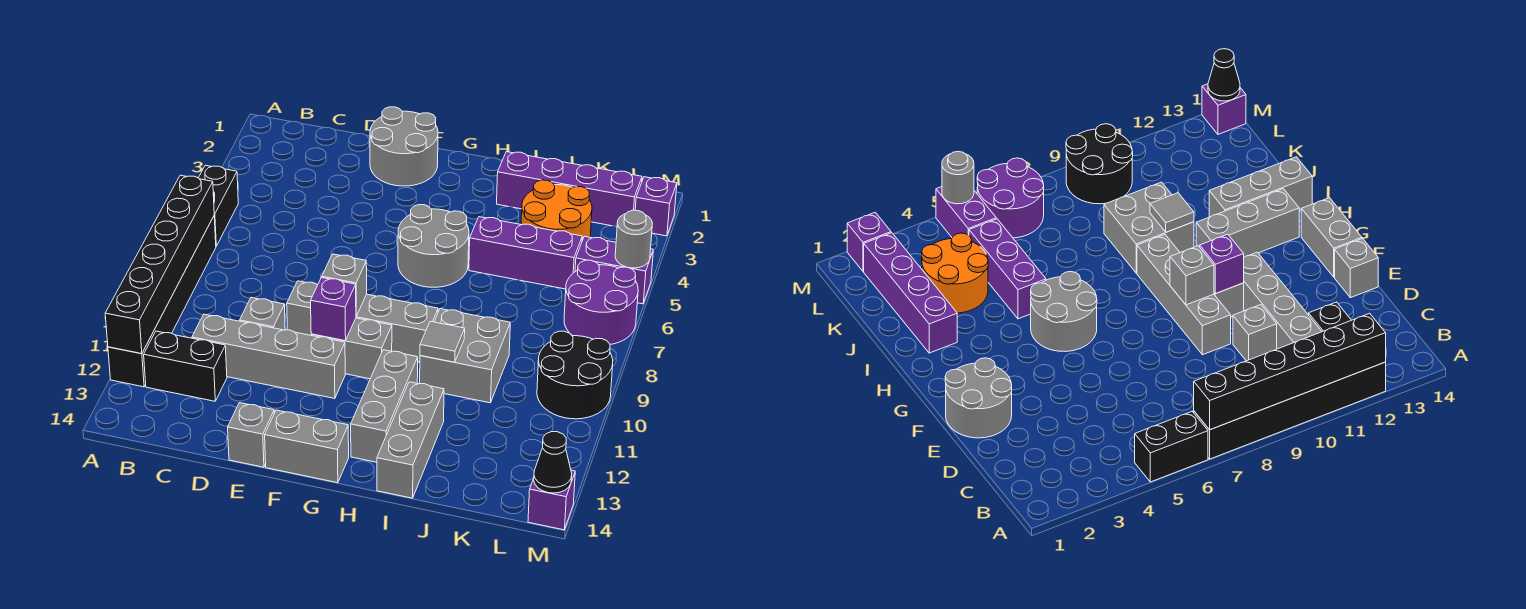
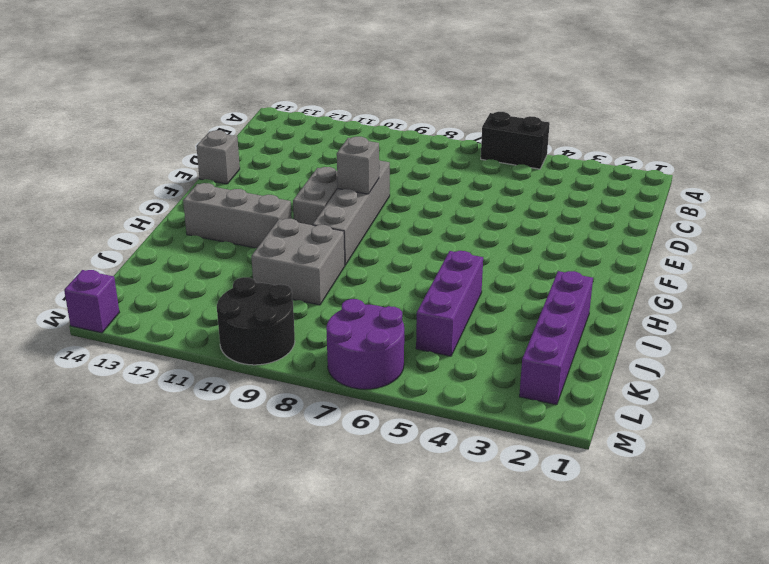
none -> black brick A7:A12 level 1
none -> black brick B12:C12 level 1
none -> grey brick C11:F11 level 1

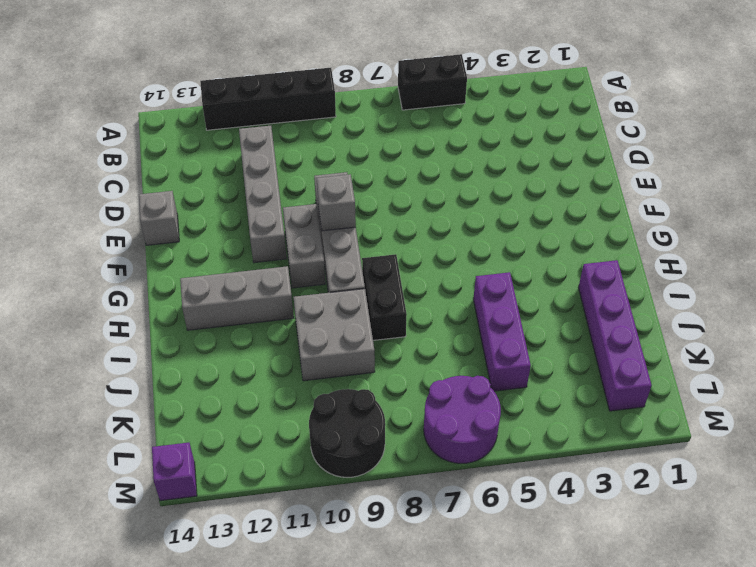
black brick A9:A12 level 1 -> black brick A7:A12 level 1
black brick H8:I8 level 1 -> black brick B12:C12 level 1
none -> grey brick D10 level 1
none -> grey round brick E1:F2 level 1
none -> grey brick F14:G14 level 1

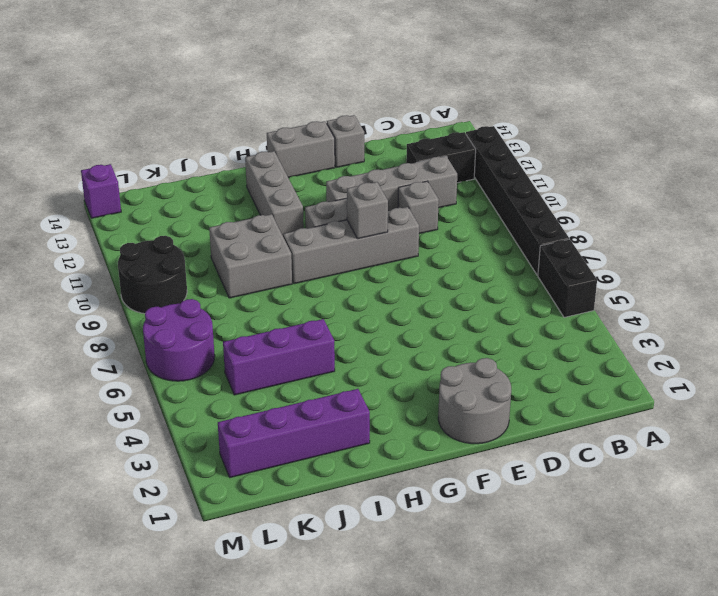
none -> grey round brick G5:H6 level 1
none -> grey brick I12:I14 level 1
none -> orange round brick J3:K4 level 1

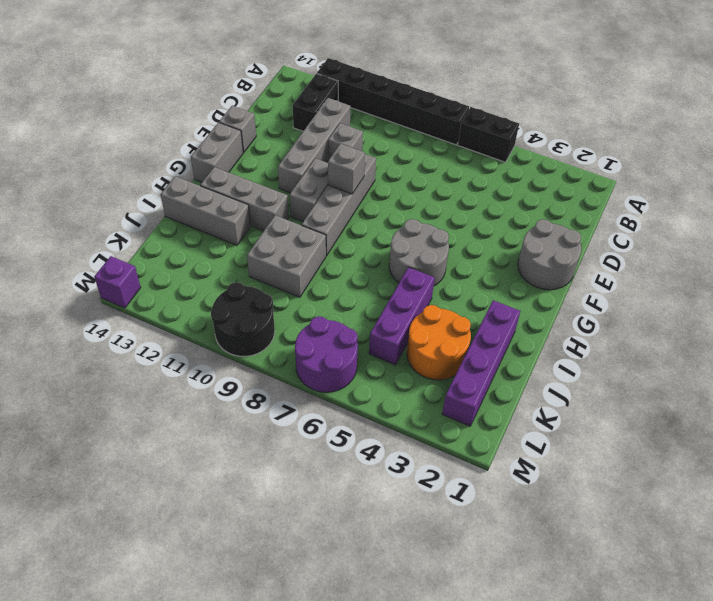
none -> purple brick L5:M5 level 1
none -> purple brick M2 level 1
none -> black brick A7:A12 level 2

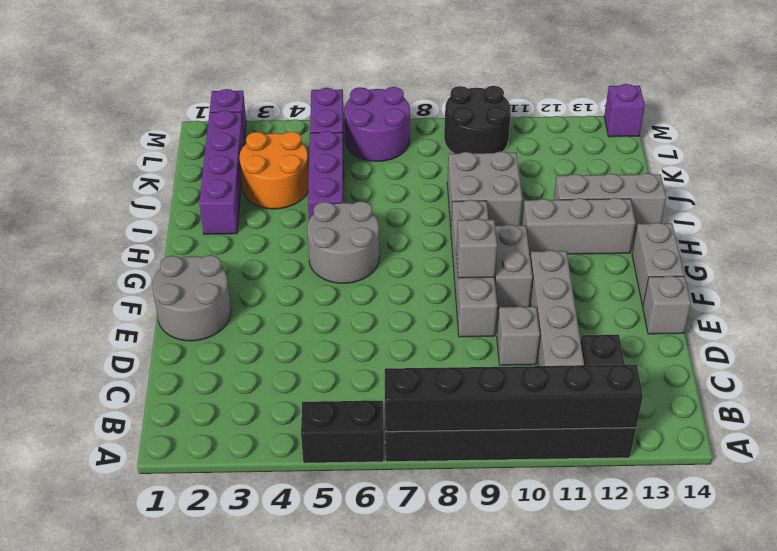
none -> purple brick F10 level 2
none -> grey tile I10 level 2
none -> grey round brick M5 level 2

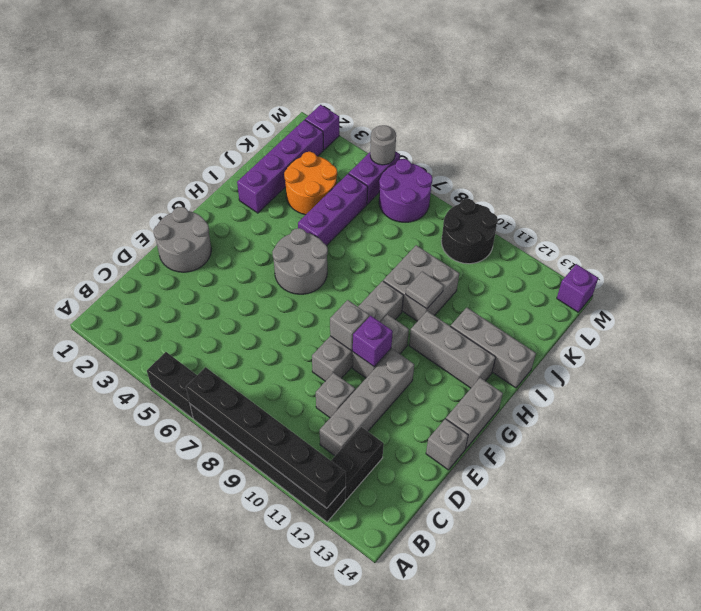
none -> black cone M14 level 2

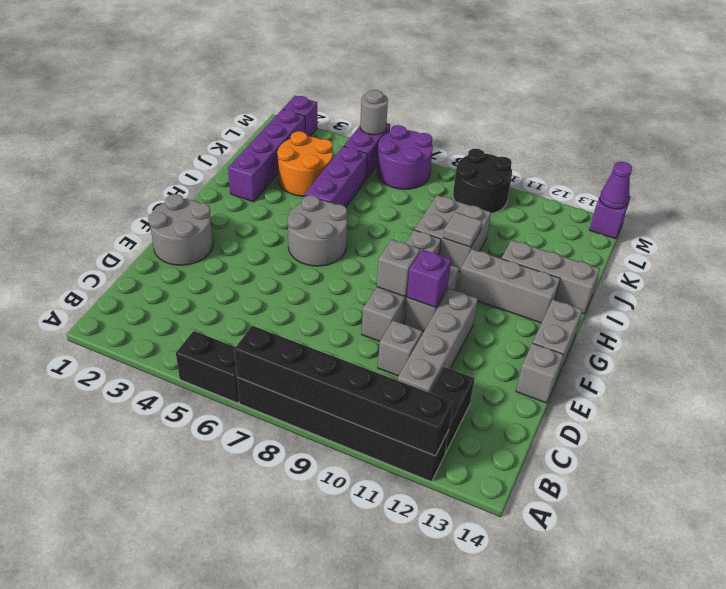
purple cone M14 level 2 -> black cone M14 level 2

